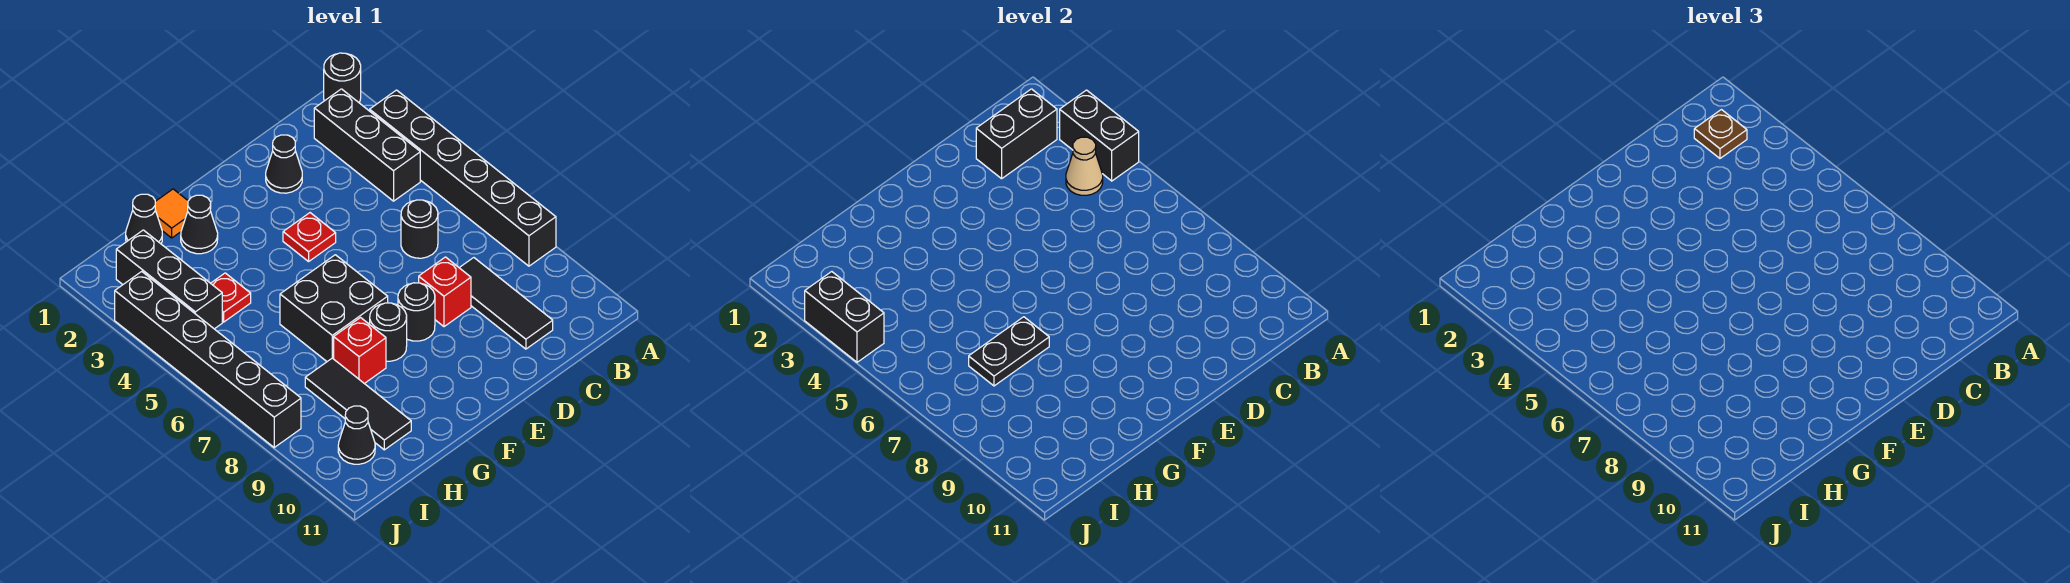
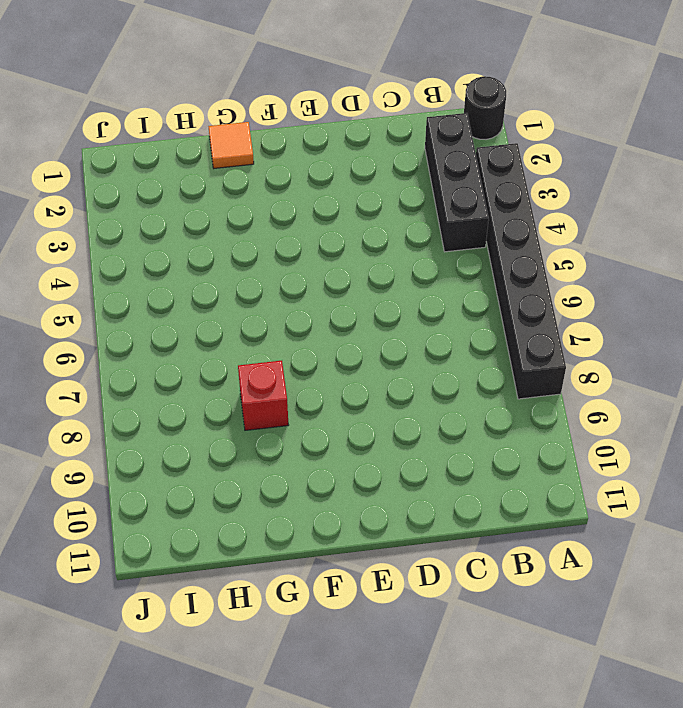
none -> black round brick C6 level 1
none -> black tile C8:C10 level 1
none -> black cone D2 level 1

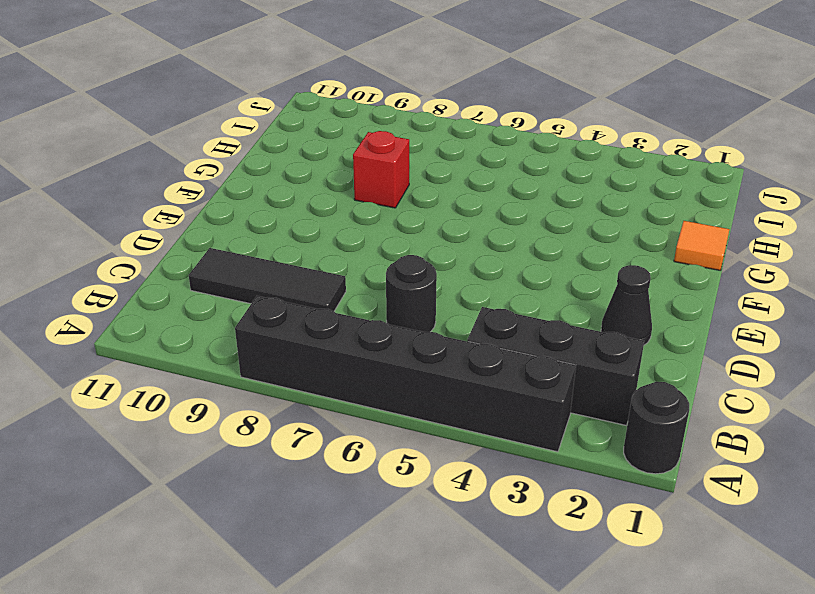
none -> red brick D8 level 1
none -> red plate E4 level 1
none -> black round brick E8 level 1

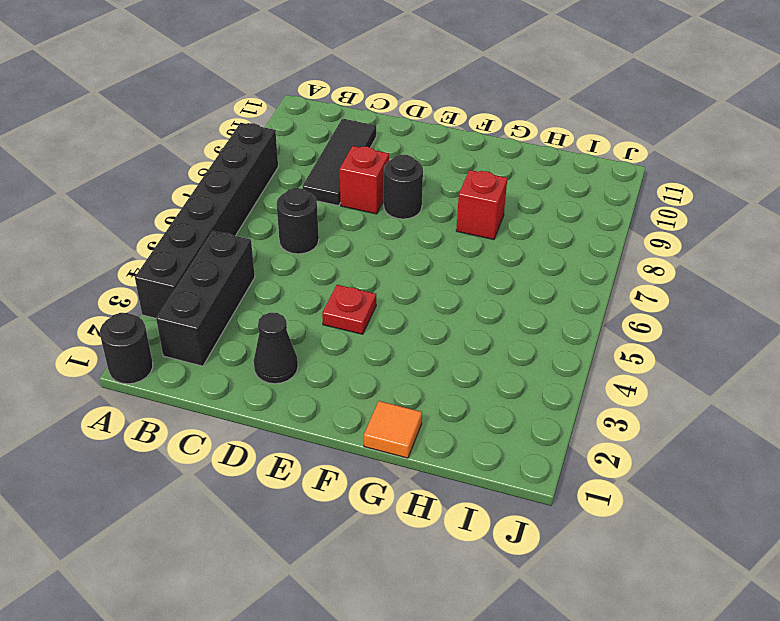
none -> black brick F6:G7 level 1
none -> black round brick F8 level 1
none -> black cone G2 level 1

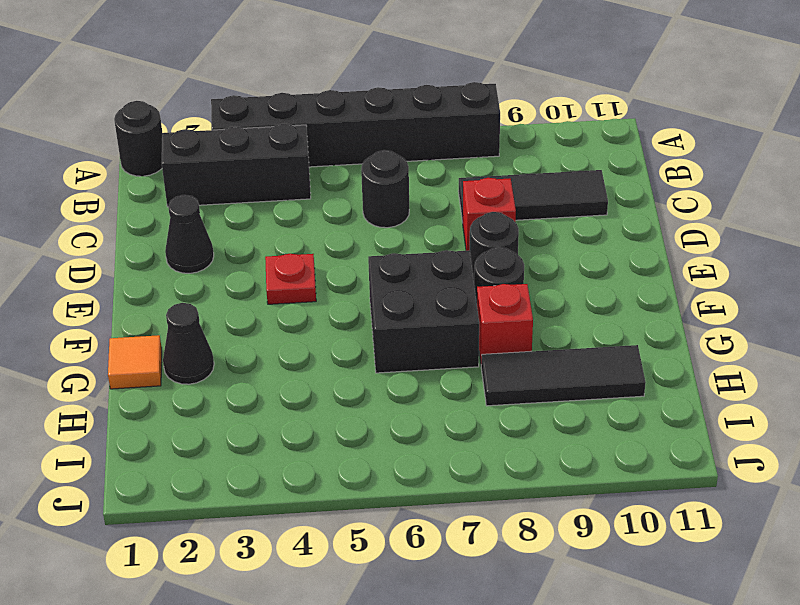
none -> black cone H1 level 1
none -> red plate H4 level 1
none -> black brick I2:I4 level 1

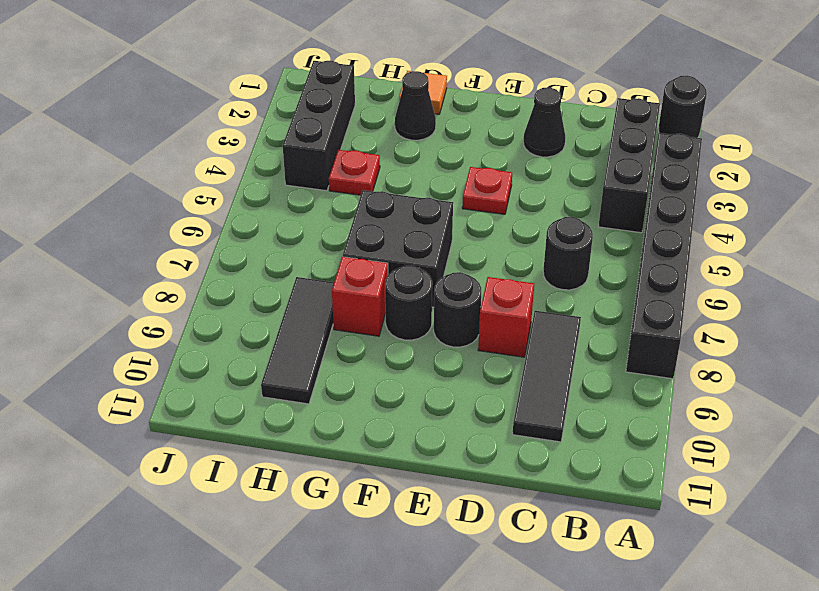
none -> black cone H1 level 1
none -> black cone I10 level 1
none -> black brick J3:J8 level 1

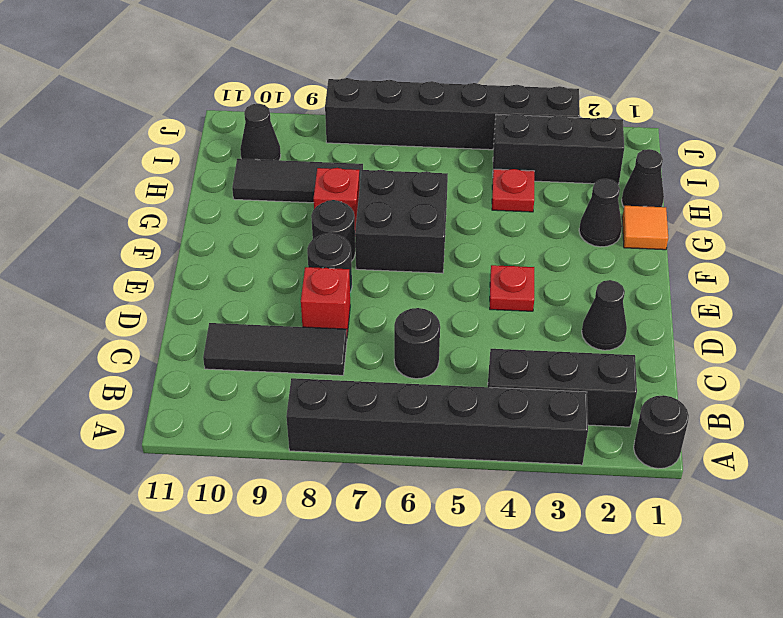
none -> black brick A3:A4 level 2
none -> black brick B2:C2 level 2
none -> tan cone B4 level 2

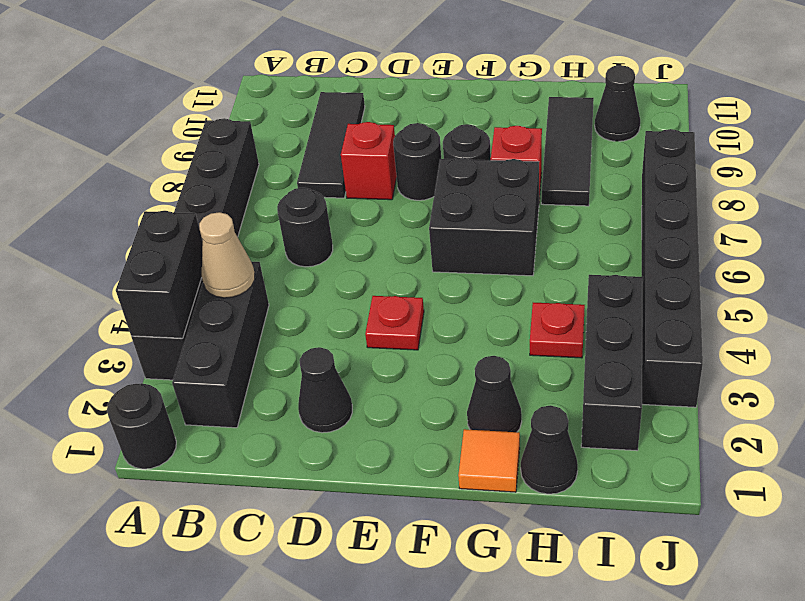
none -> black brick B2:C2 level 2
none -> black plate G7:H7 level 2
none -> black brick J3:J4 level 2

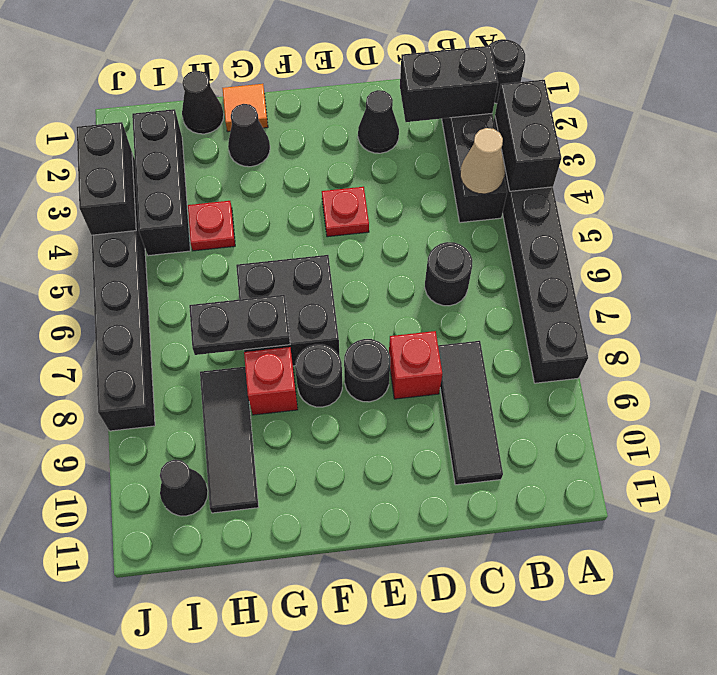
none -> brown plate B2 level 3

